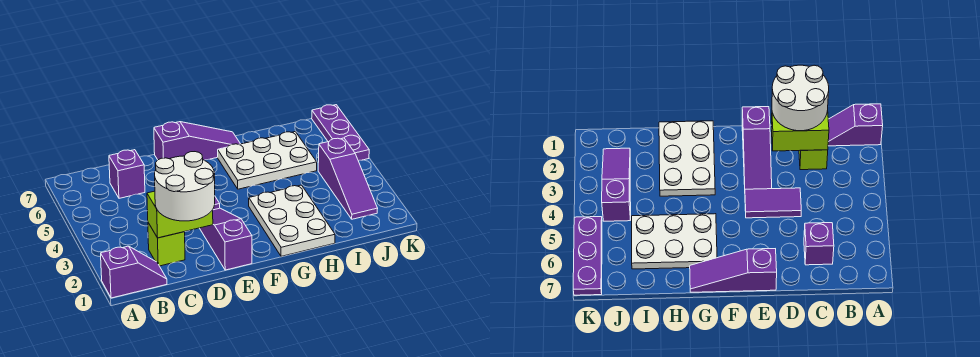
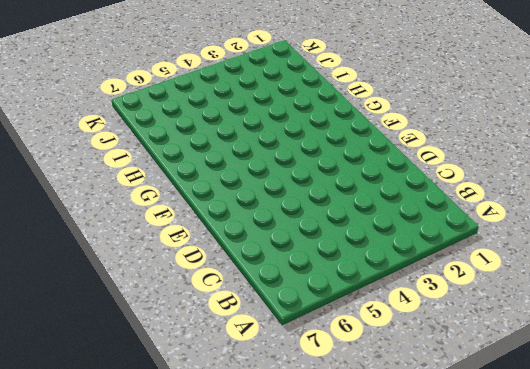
none -> purple slope A1:B1 level 1 top A
none -> lime brick C2 level 1
none -> purple brick C6 level 1

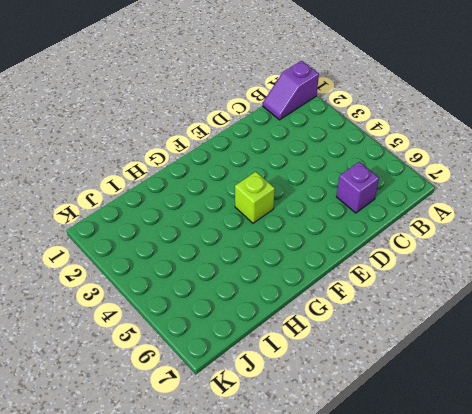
lime brick F4 level 1 -> lime brick C2 level 1
none -> purple tile D4:E4 level 1
none -> purple slope E1:E3 level 1 top 1
none -> purple slope E7:G7 level 1 top E

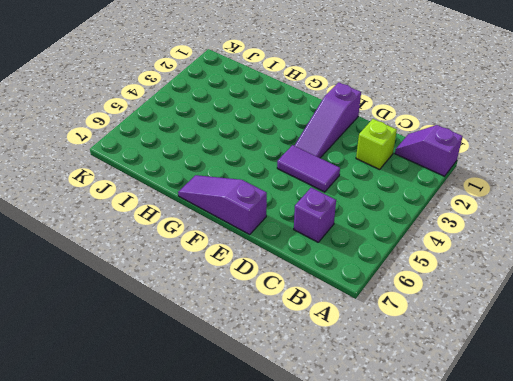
none -> white plate G1:H3 level 1
none -> white plate G5:I6 level 1
none -> purple slope J2:J4 level 1 top 4

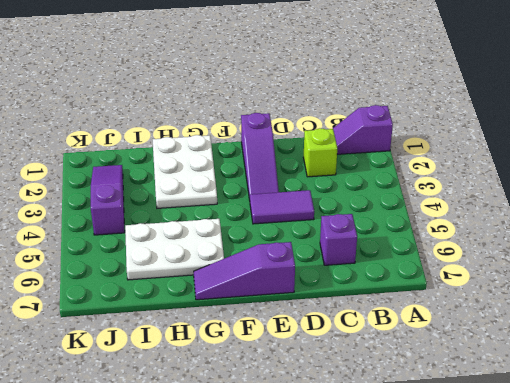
none -> purple plate K5:K7 level 1
none -> lime brick C2:D2 level 2
none -> white round brick C1:D2 level 3

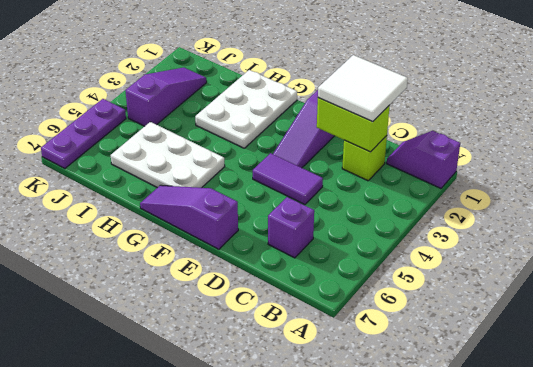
white tile C1:D2 level 3 -> white round brick C1:D2 level 3

